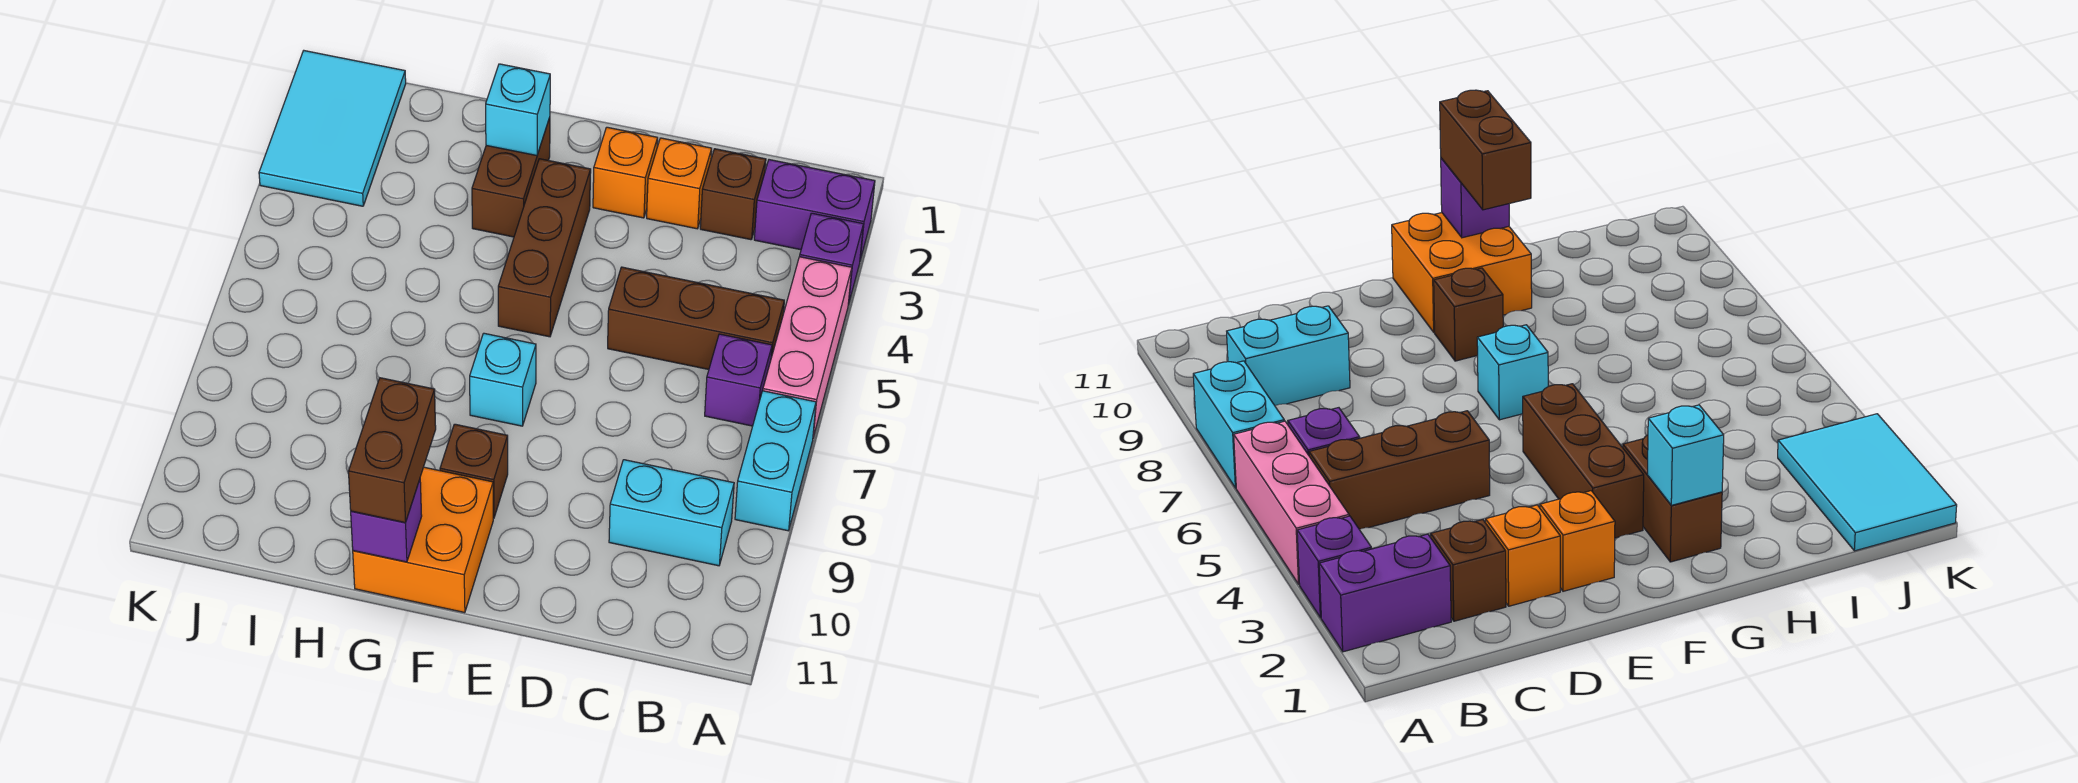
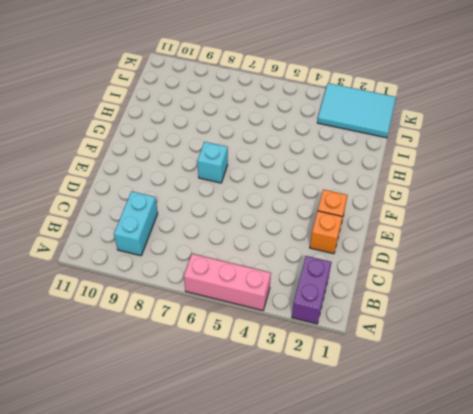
none -> purple brick A3 level 1
none -> cyan brick A7:A8 level 1
none -> brown brick B5:D5 level 1

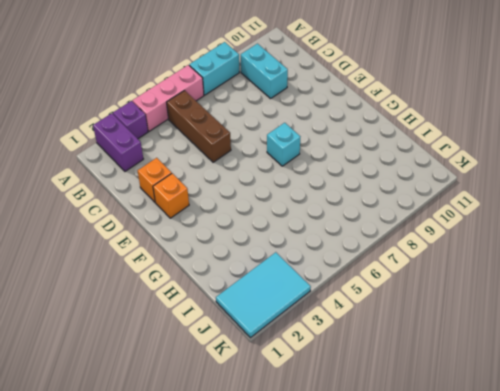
none -> purple brick B6 level 1
none -> brown brick C2 level 1
none -> brown brick F3:F5 level 1

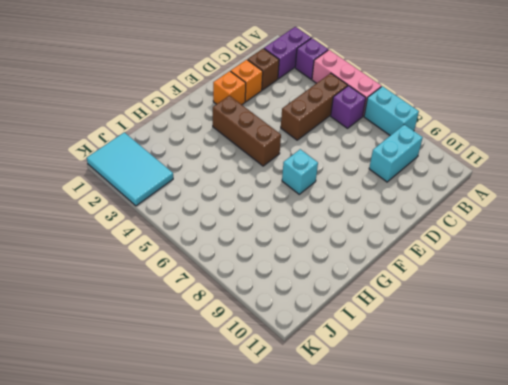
none -> brown brick F9 level 1
none -> orange brick F10:G11 level 1
none -> brown brick G2:G3 level 1

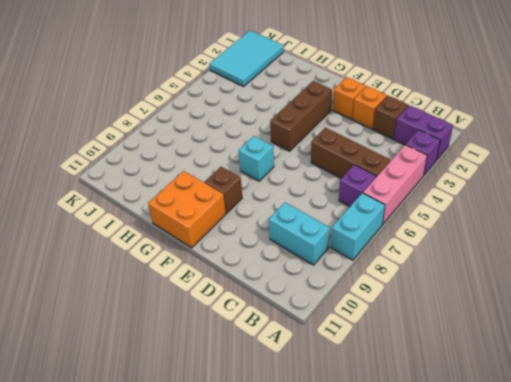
none -> brown brick G2:G3 level 1
none -> cyan brick G2 level 2
none -> purple brick G11 level 2

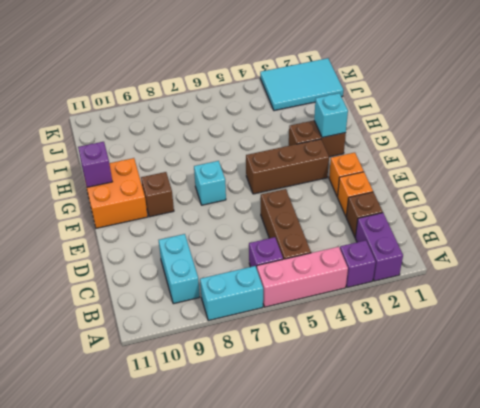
none -> brown brick G10:G11 level 3

